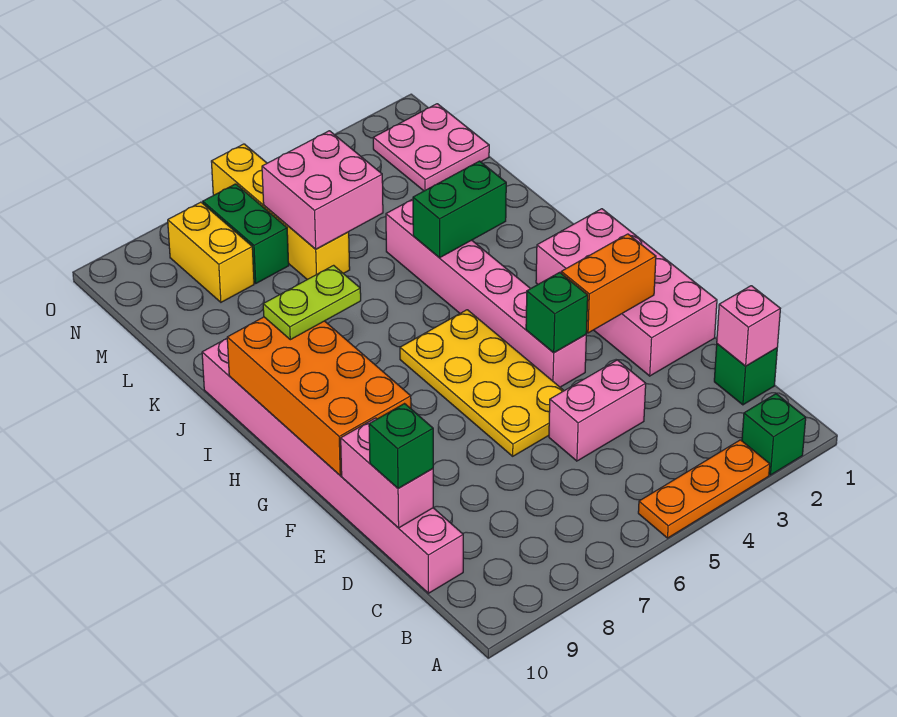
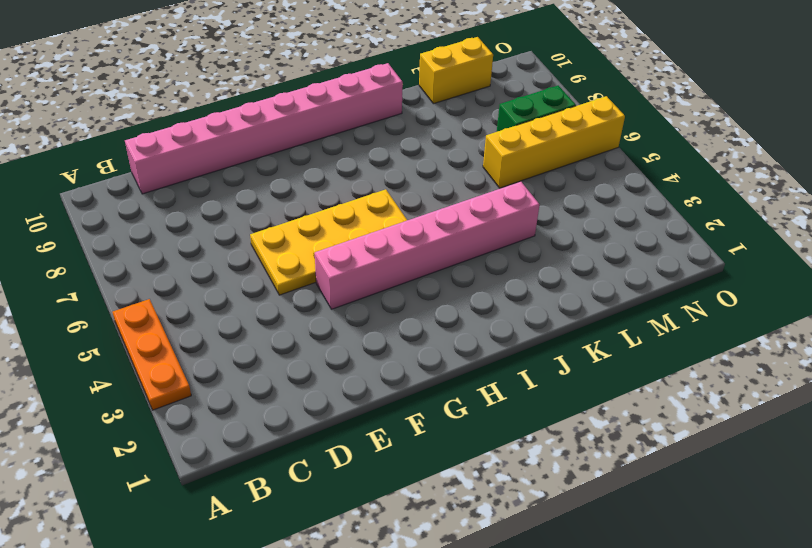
yellow brick L10:M10 level 1 -> yellow brick M8:N8 level 1
none -> green brick A2 level 1
none -> green brick C1 level 1
none -> pink brick D4:D5 level 1

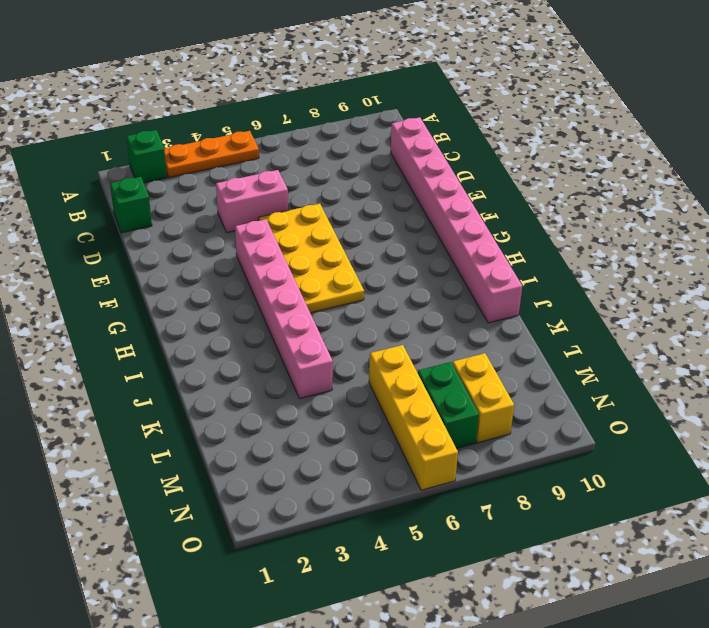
none -> pink brick E1:H2 level 1
none -> pink plate M1:N2 level 1
none -> pink brick C1 level 2

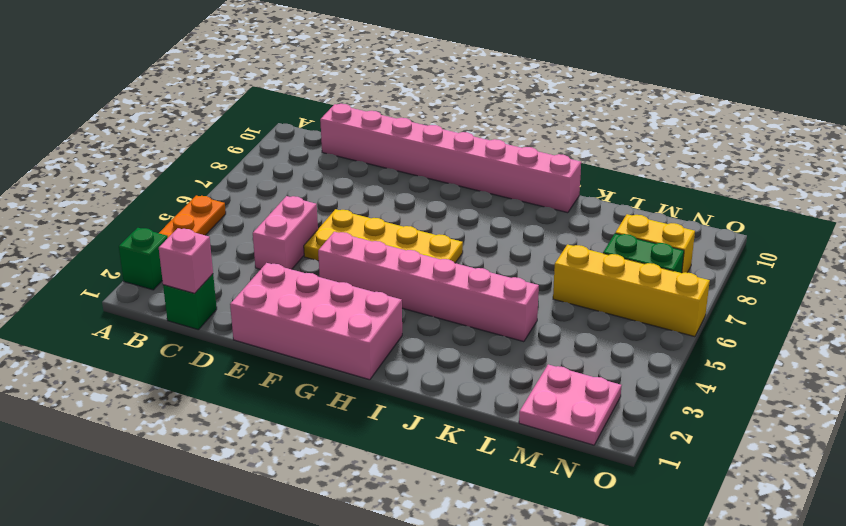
none -> pink brick D10:E10 level 2
none -> orange brick F2:F3 level 2
none -> green brick F4 level 2

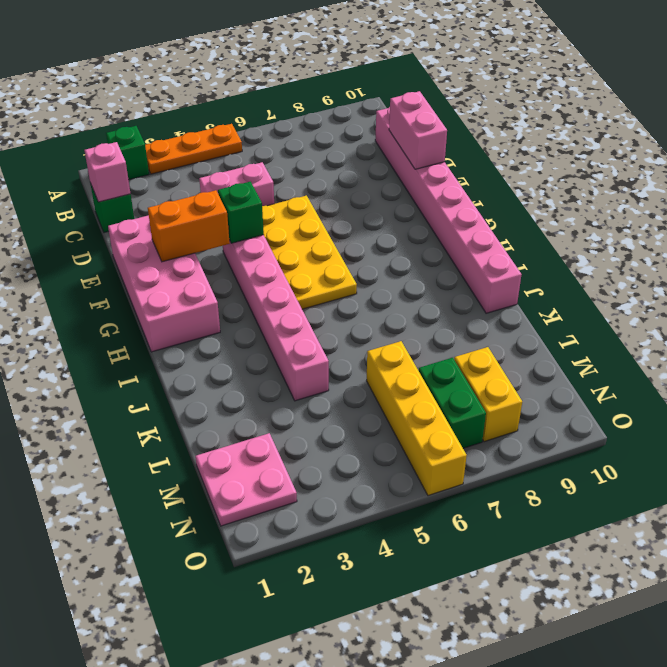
none -> orange brick F9:I10 level 2
none -> green brick J3:J4 level 2
none -> pink brick L5:M6 level 2

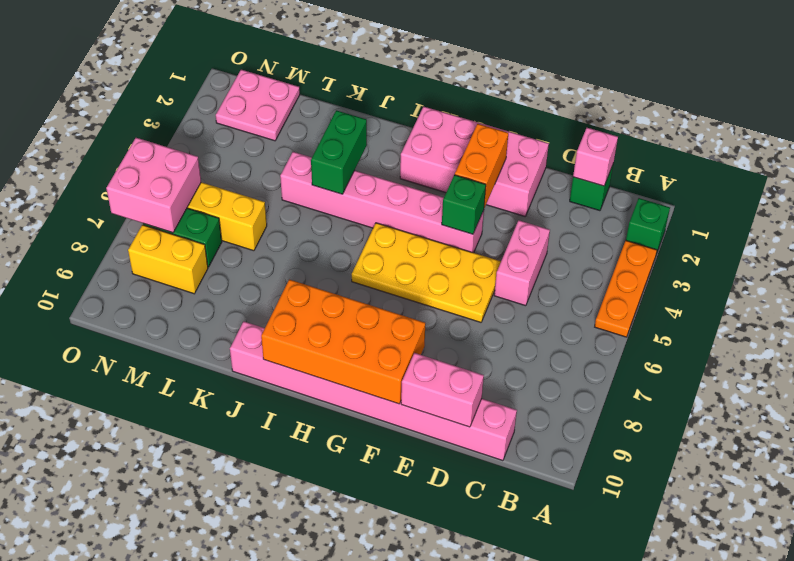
pink brick N6:O7 level 2 -> pink brick L5:M6 level 2
none -> green brick D10 level 3
none -> lime plate I8:I9 level 3

